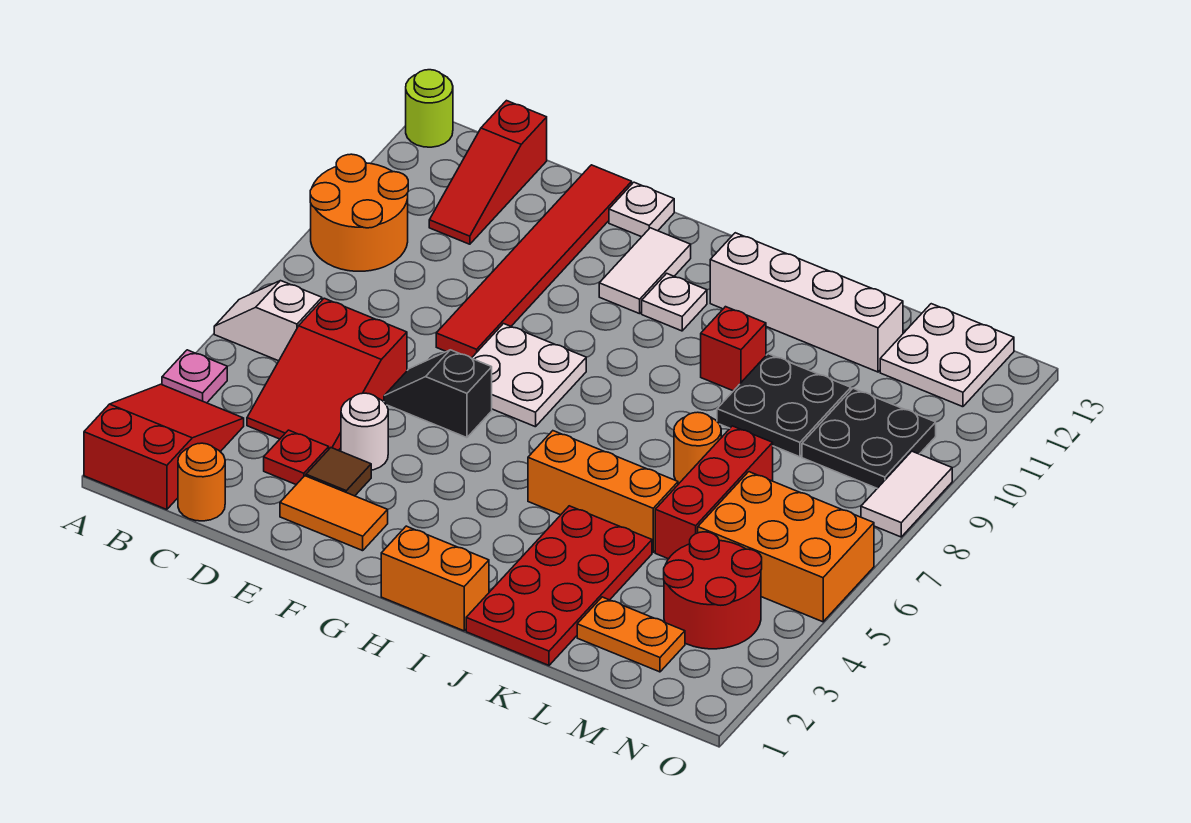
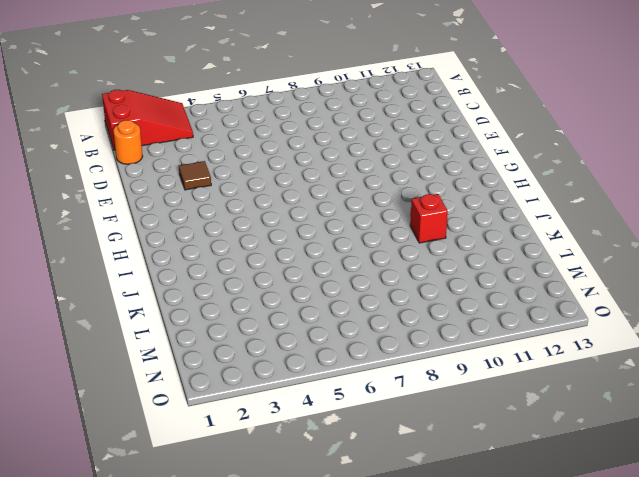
none -> pink plate A4 level 1
none -> white slope A6:B6 level 1 top B
none -> orange round brick A9:B10 level 1
none -> lime round brick A13 level 1

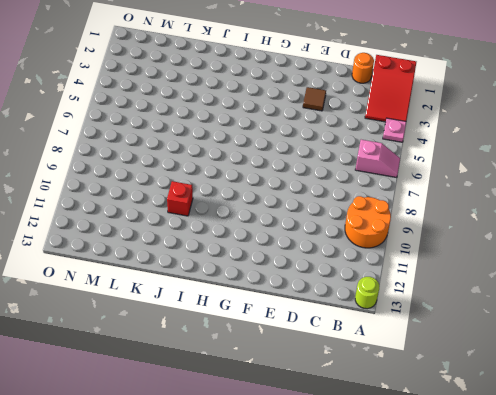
pink slope A6:B6 level 1 top B -> white slope A6:B6 level 1 top B
none -> red slope C4:D6 level 1 top 6
none -> red slope C11:C13 level 1 top 13
none -> red plate D3 level 1
none -> orange tile E2:F2 level 1

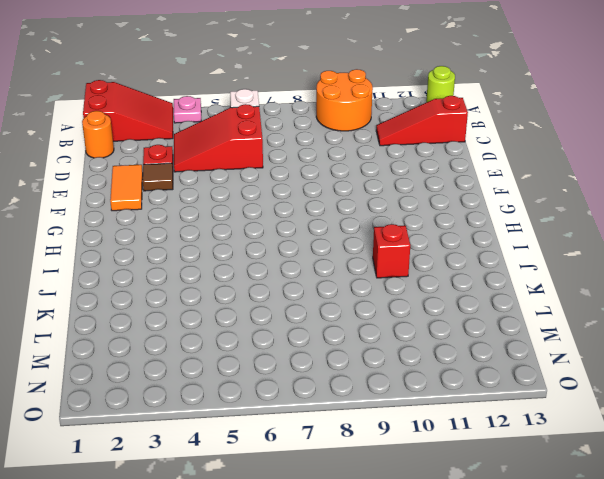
none -> white round brick E4 level 1
none -> black slope E6:F6 level 1 top F
none -> red tile E8:E13 level 1
none -> white plate F7:G8 level 1

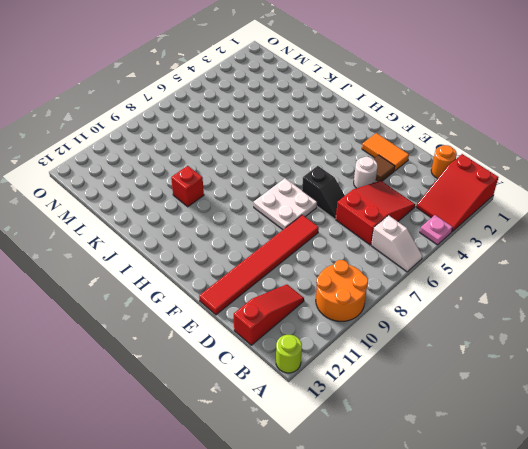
none -> red plate D3 level 1
none -> white plate F13 level 1
none -> white tile G11:G12 level 1
none -> orange brick H1:I1 level 1

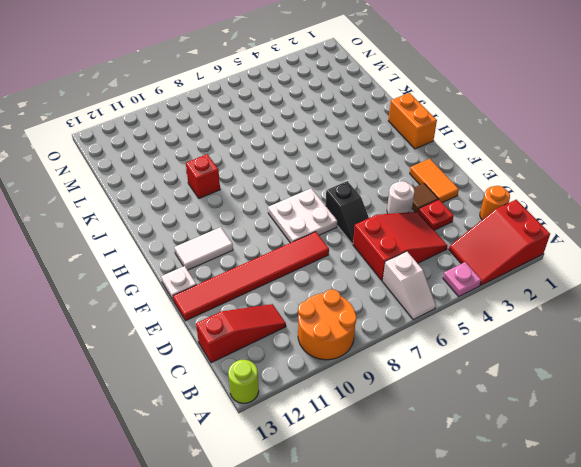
none -> white plate H11 level 1
none -> orange brick I5:K5 level 1
none -> white brick I12:L12 level 1
none -> red plate J1:K4 level 1

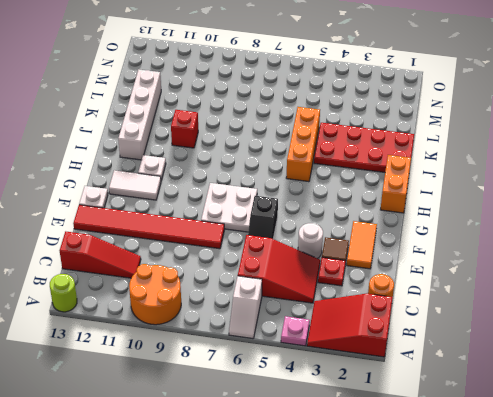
none -> orange round brick K7 level 1
none -> black plate K9:L10 level 1
none -> orange plate L2:M2 level 1
none -> red brick L5:L7 level 1

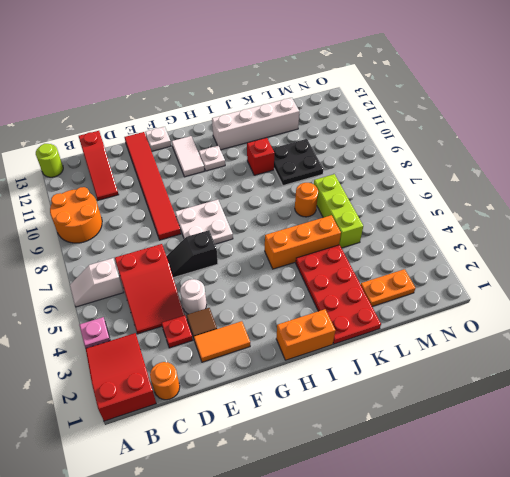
lime brick L5:L7 level 1 -> red brick L5:L7 level 1
none -> red round brick M3:N4 level 1
none -> orange brick M5:O6 level 1
none -> black plate M9:N10 level 1
none -> white plate M12:N13 level 1

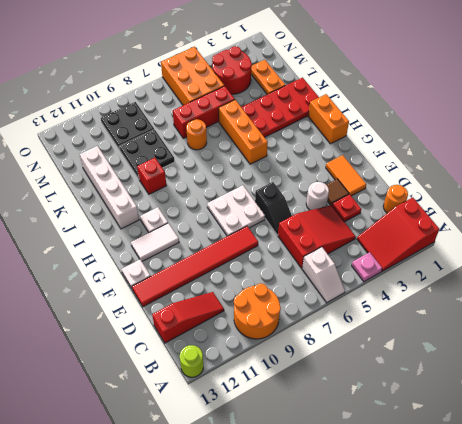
none -> white plate M12:N13 level 1
none -> white tile O8:O9 level 1

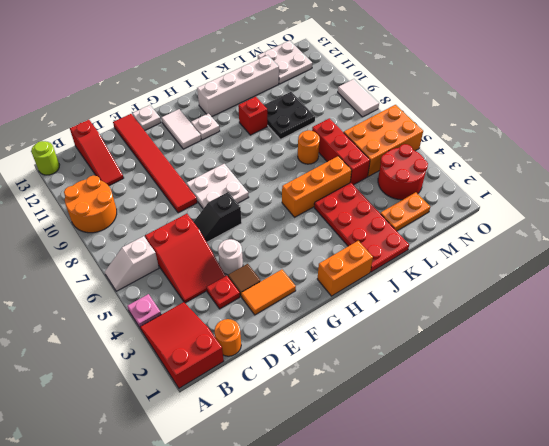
none -> black plate M9:N10 level 1

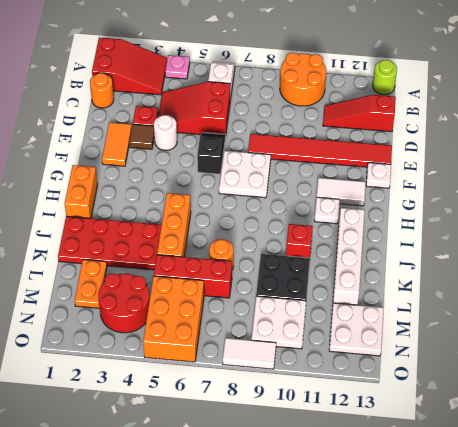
white plate M9:N10 level 1 -> black plate M9:N10 level 1

